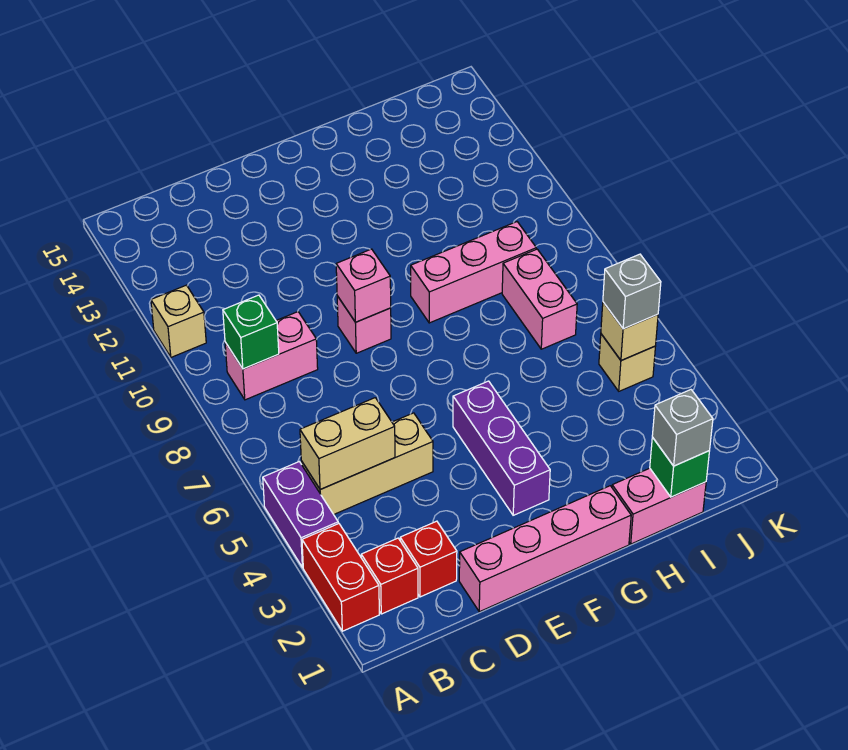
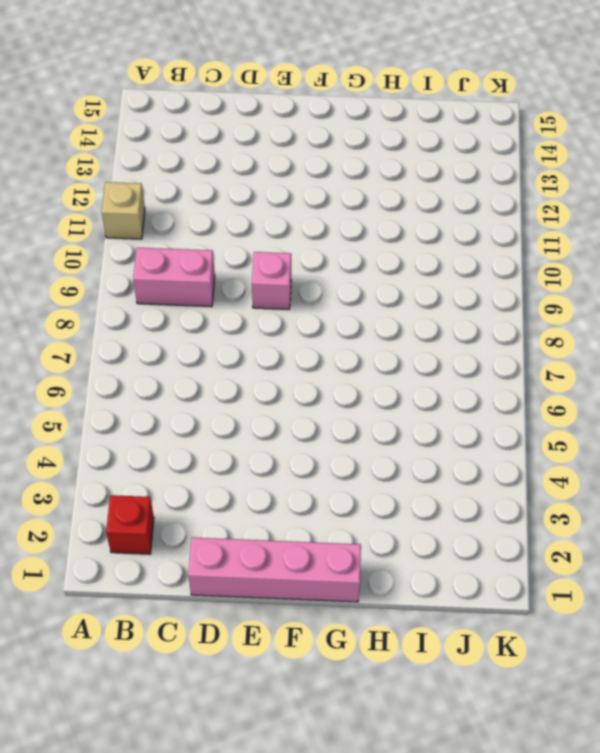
none -> red brick A2:A3 level 1
none -> purple brick A4:A5 level 1
none -> tan brick B5:D5 level 1

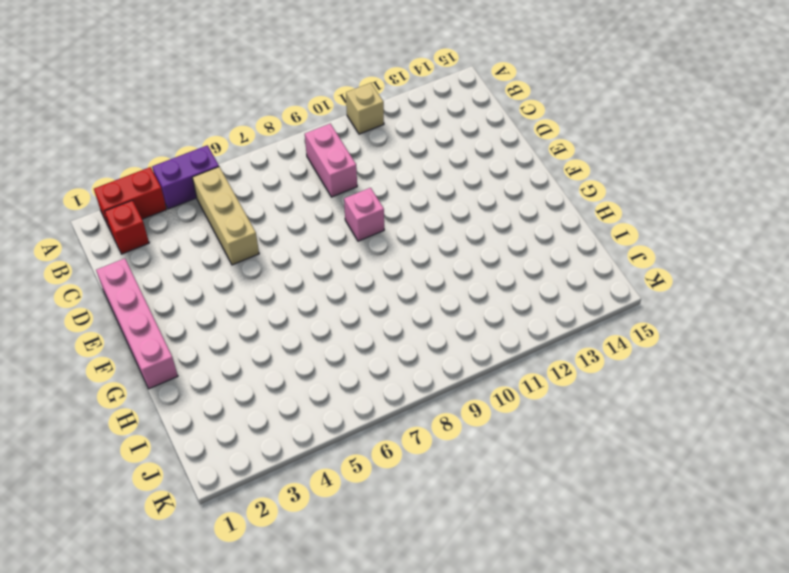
none -> red brick C2 level 1
none -> purple brick F3:F5 level 1
none -> pink brick G9:I9 level 1

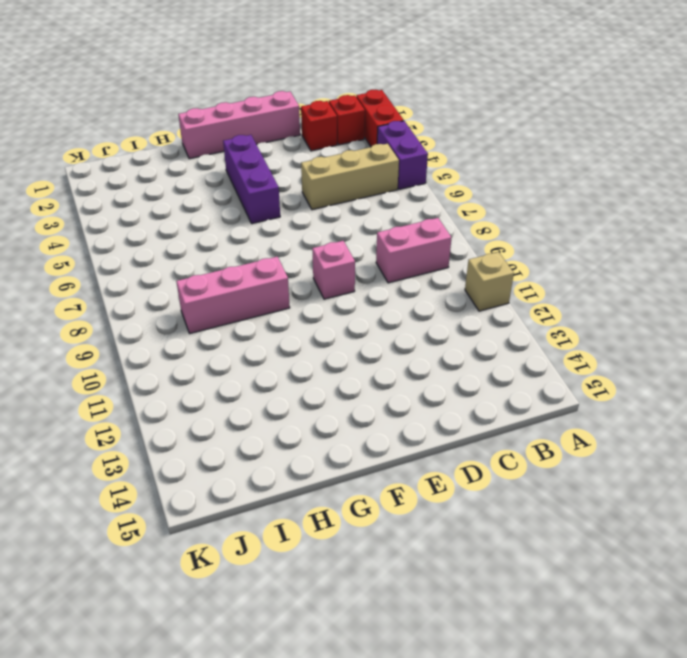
none -> pink brick H1:I1 level 1
none -> pink brick I7:I8 level 1
none -> tan brick J5 level 1

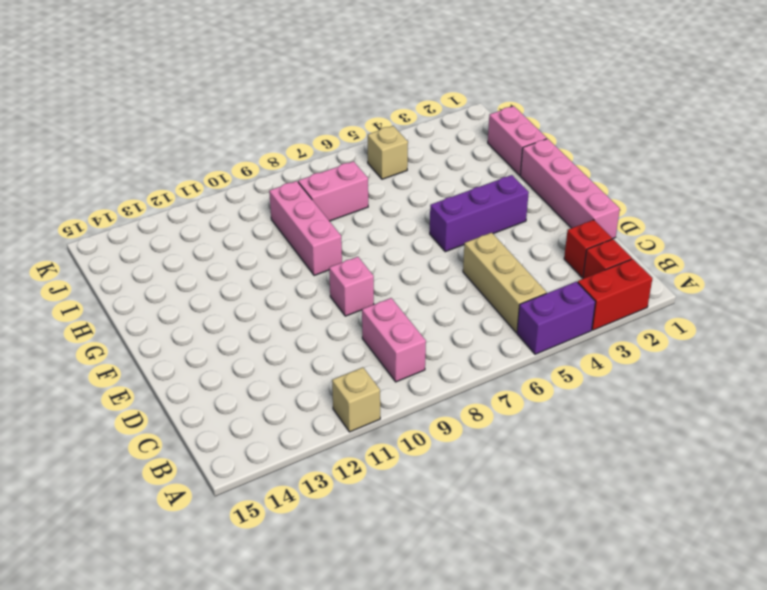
none -> tan brick B5:C5 level 2
none -> green brick B9 level 2
none -> pink brick E9 level 2

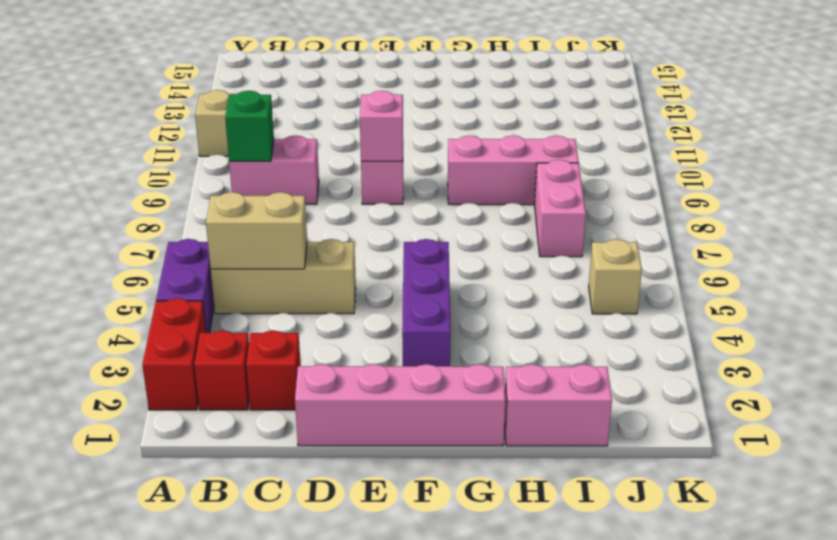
none -> green brick I1 level 2
none -> tan brick J5 level 2
none -> grey brick I1 level 3

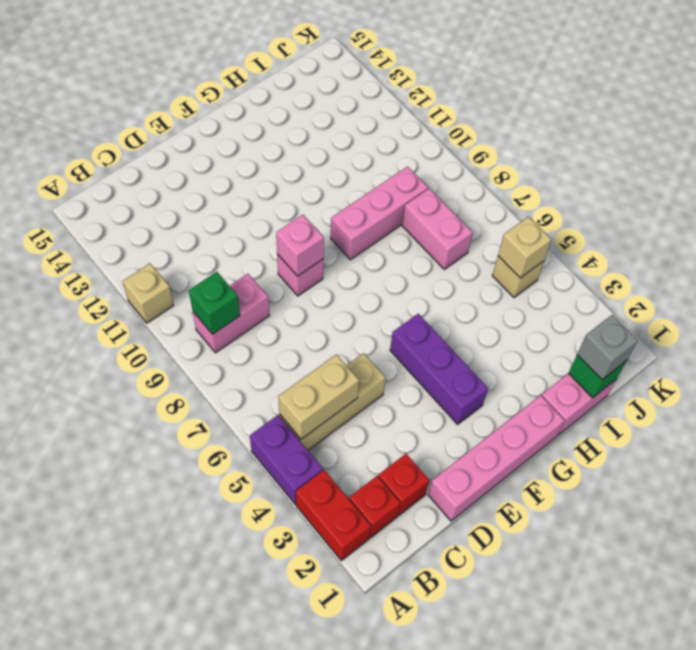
none -> grey brick J5 level 3

